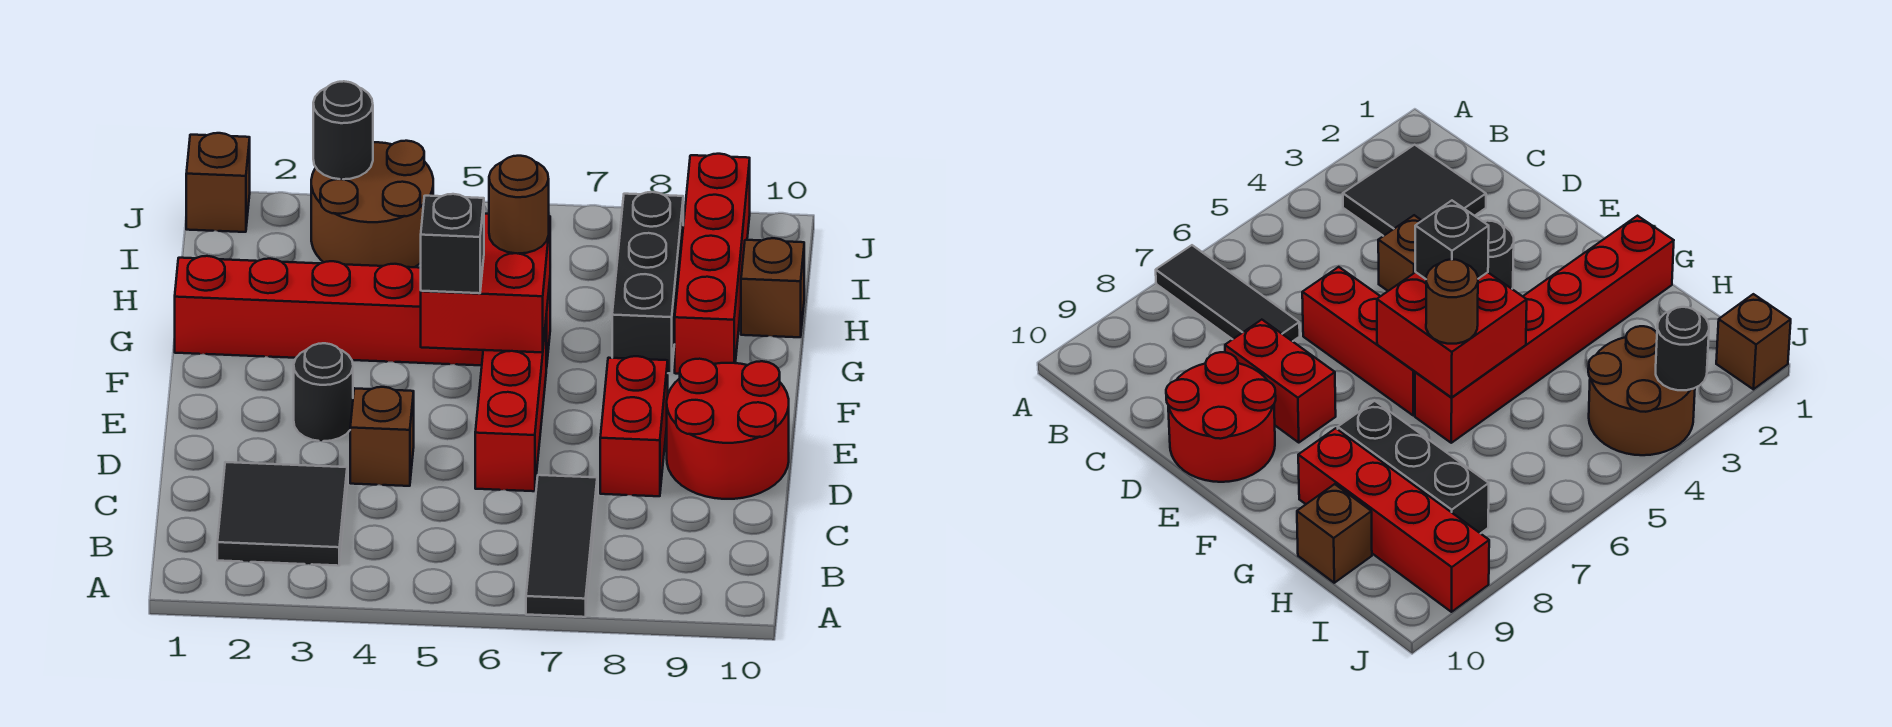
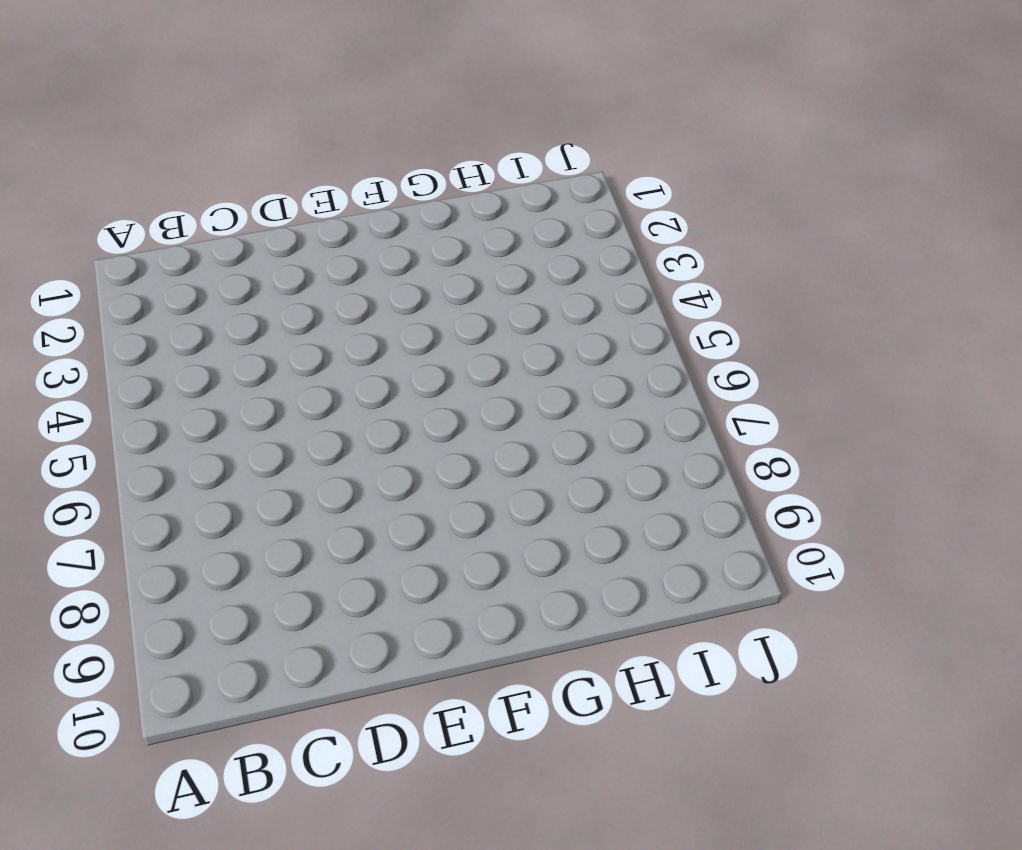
none -> black tile A7:C7 level 1
none -> black tile B2:C3 level 1
none -> brown brick D4 level 1

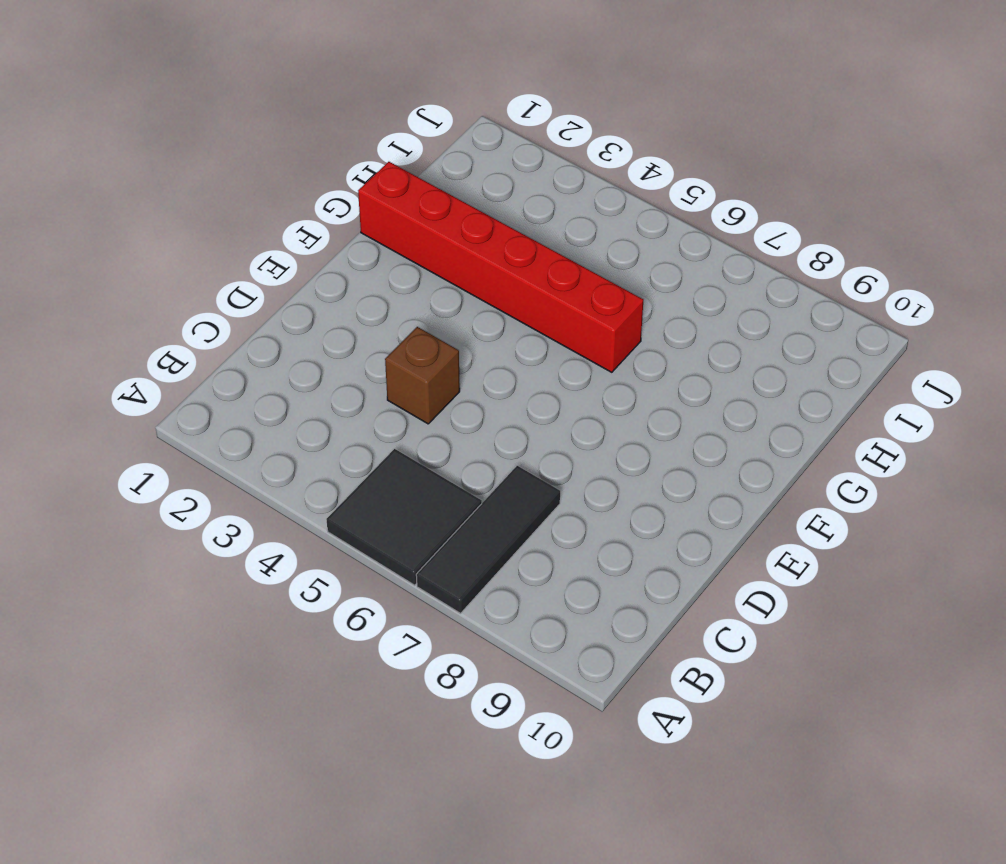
black tile A5:B6 level 1 -> black tile B2:C3 level 1
none -> red brick D6:F6 level 1
none -> red brick D8:E8 level 1
none -> red round brick D9:E10 level 1

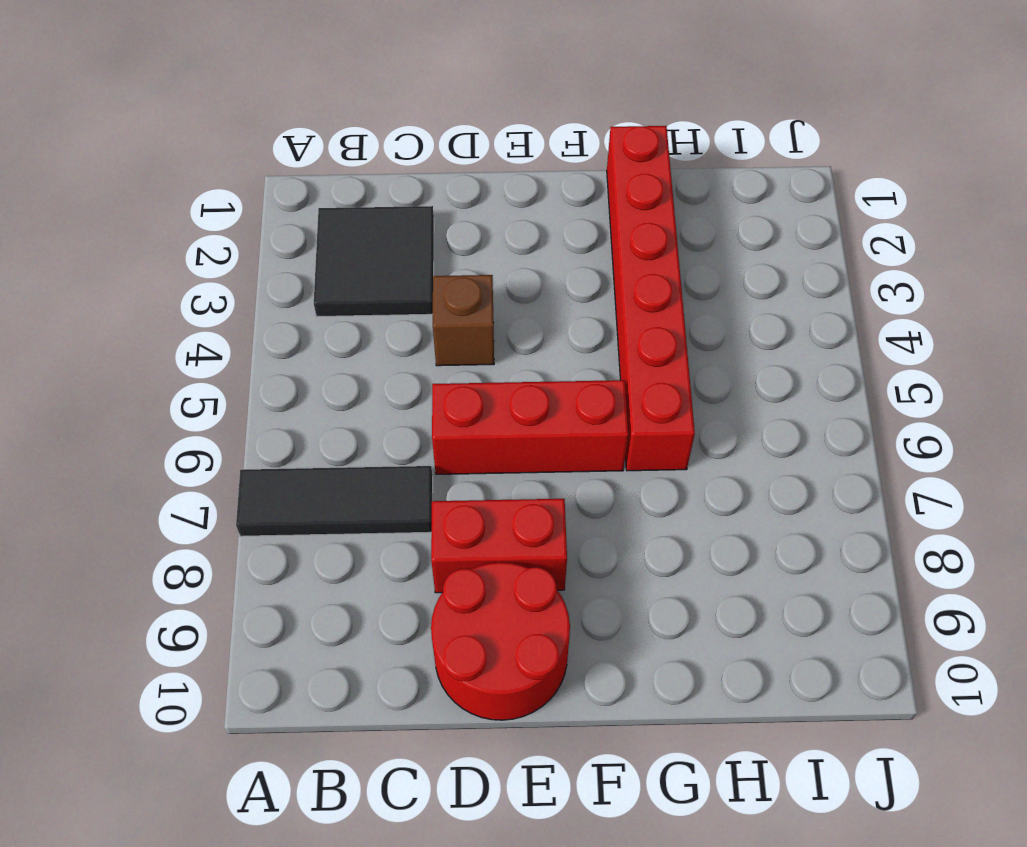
none -> black round brick E3 level 1
none -> black brick G8:I8 level 1
none -> red brick G9:J9 level 1

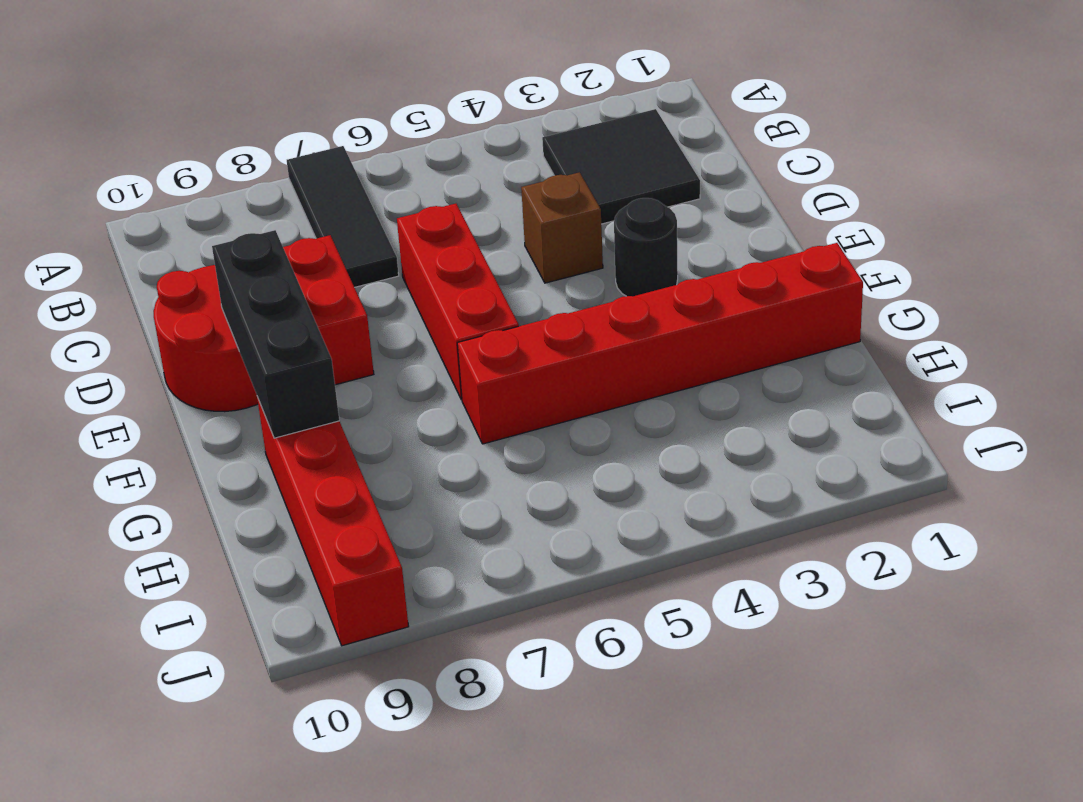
black brick E9:G9 level 2 -> black brick G8:I8 level 1
none -> brown brick H10 level 1
none -> brown round brick I3:J4 level 1
none -> brown brick J1 level 1

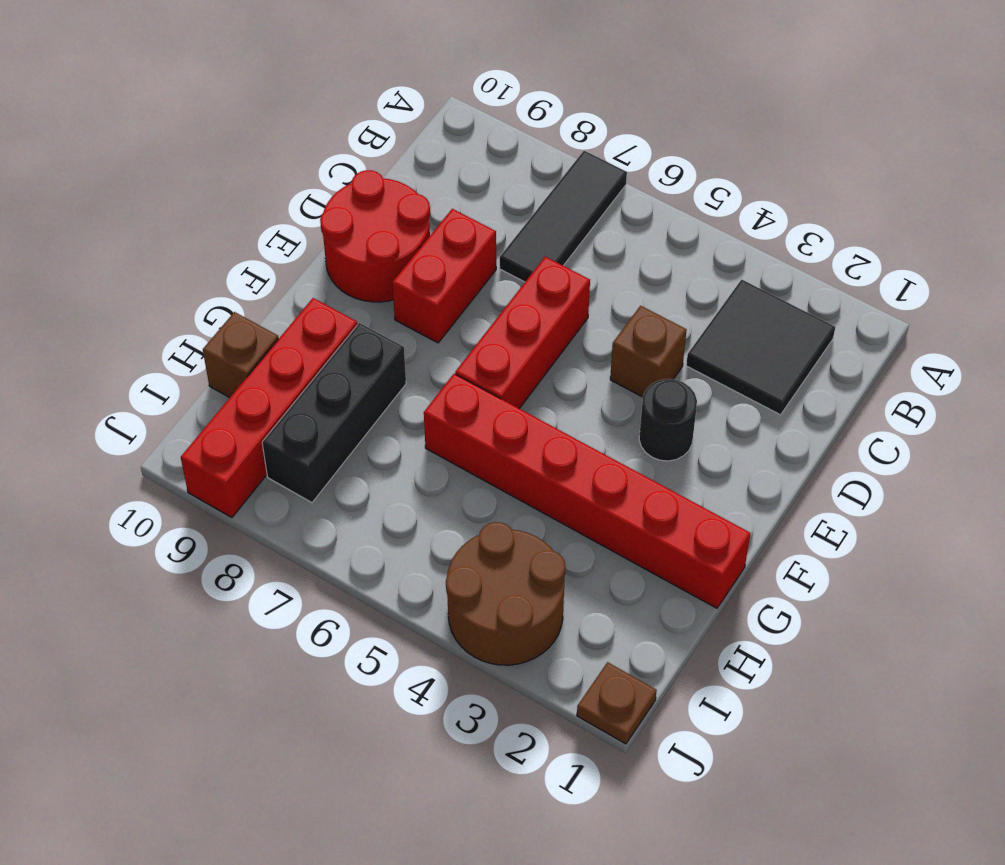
brown plate J1 level 1 -> brown brick J1 level 1
none -> red brick F5:G6 level 2
none -> black round brick J3 level 2
none -> black brick F5 level 3

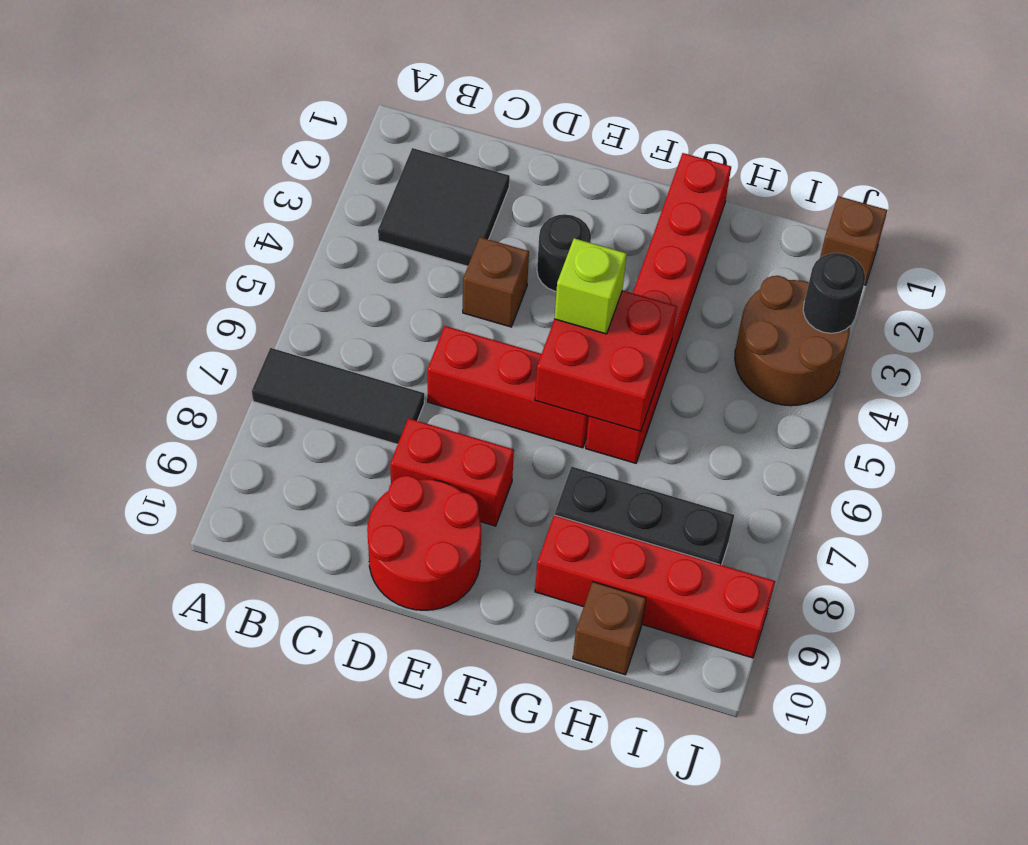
lime brick F5 level 3 -> black brick F5 level 3
none -> brown round brick G6 level 3

